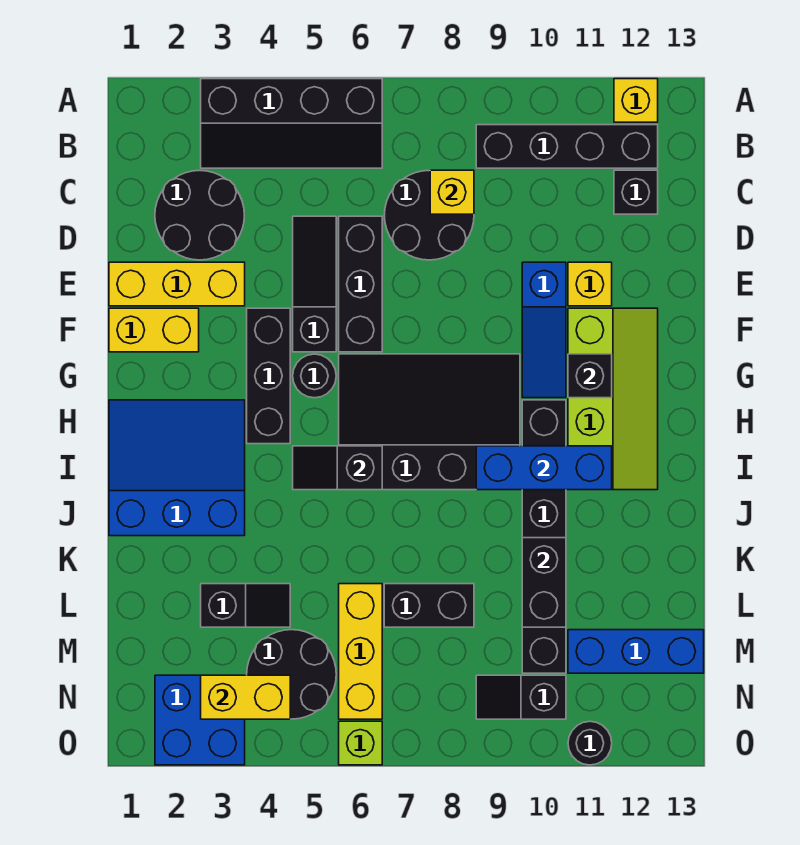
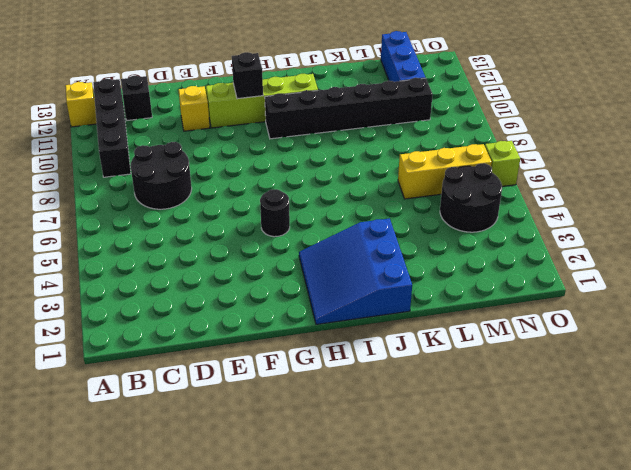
none -> black slope A3:B6 level 1 top A
none -> black round brick C2:D3 level 1
none -> black slope D5:F5 level 1 top F
none -> black brick D6:F6 level 1

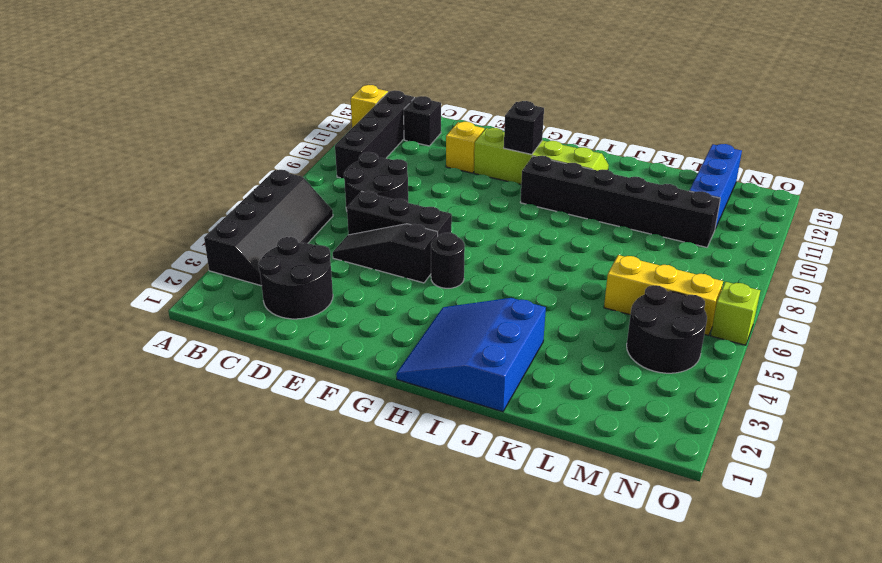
none -> yellow brick E1:E3 level 1
none -> blue slope E10:G10 level 1 top E
none -> yellow brick F1:F2 level 1
none -> black brick F4:H4 level 1

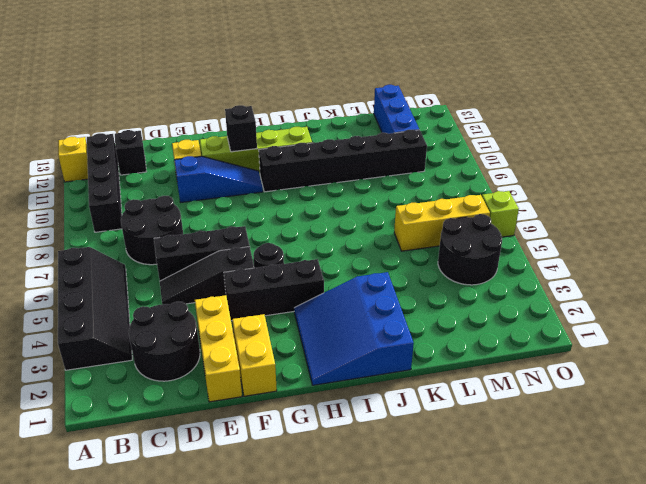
none -> black slope G6:I9 level 1 top I
none -> black slope L3:L4 level 1 top 3
none -> black brick L7:L8 level 1
none -> blue brick N2:O3 level 1

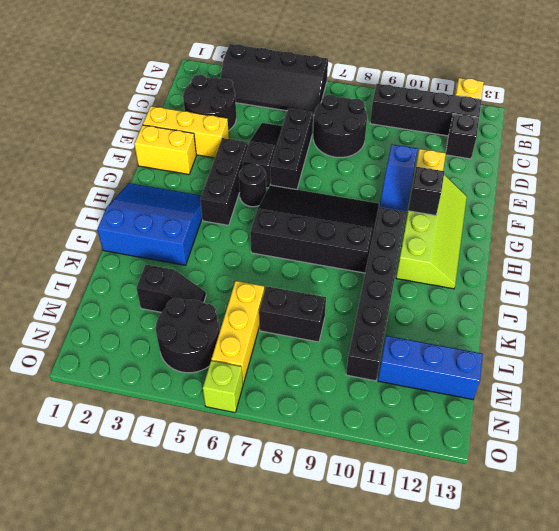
none -> blue brick N2:O3 level 1
none -> black slope N9:N10 level 1 top 10
none -> black round brick O11 level 1
none -> yellow brick C8 level 2

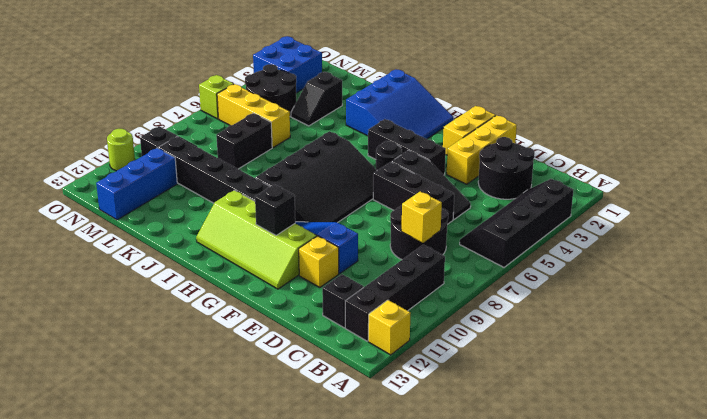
lime round brick O11 level 1 -> black round brick O11 level 1
none -> black slope I5:I6 level 2 top 6
none -> blue brick I9:I11 level 2
none -> black brick K10:L10 level 2
none -> yellow brick N3:N4 level 2

